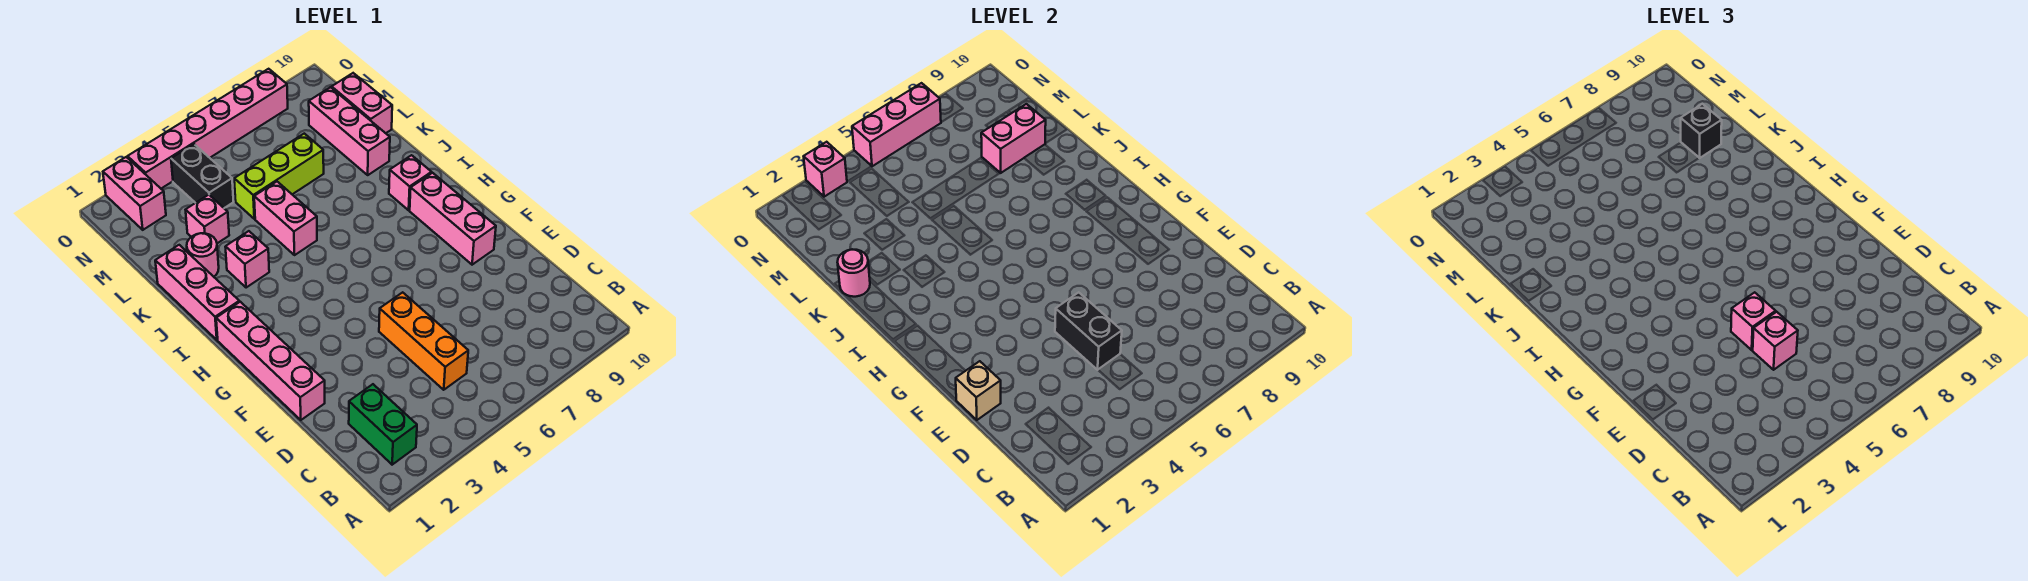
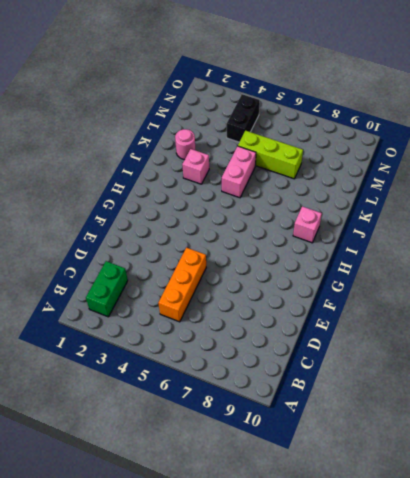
none -> pink brick E1:H1 level 1
none -> pink brick F9:H9 level 1
none -> pink brick I1:K1 level 1

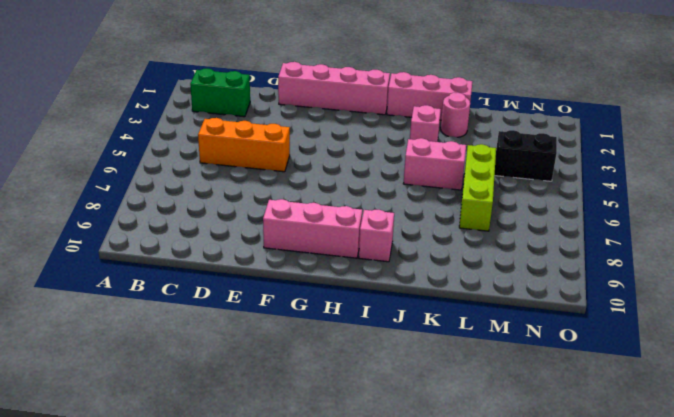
none -> pink brick K9:M9 level 1
none -> pink brick L3 level 1
none -> pink brick L10:M10 level 1

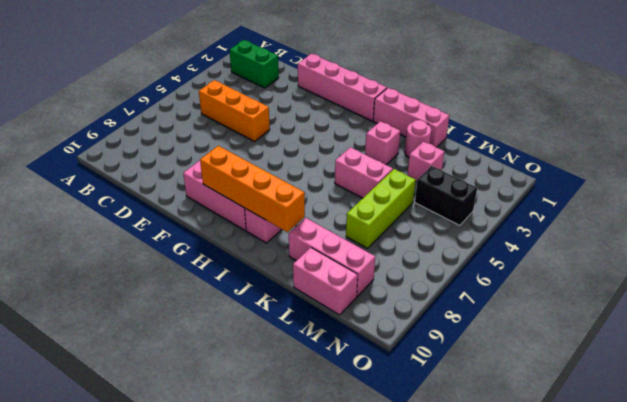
orange brick G9:J9 level 2 -> none
none -> pink brick N2:O2 level 1
none -> pink brick O3:O8 level 1
none -> black brick D5:E5 level 2

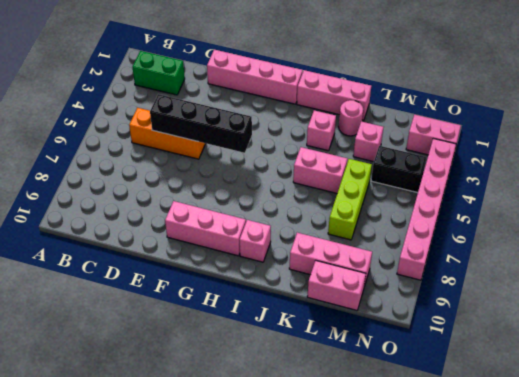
black brick D5:G5 level 2 -> black brick D5:E5 level 2
none -> tan brick E1 level 2
none -> pink round brick K1 level 2
none -> pink brick L8:L9 level 2

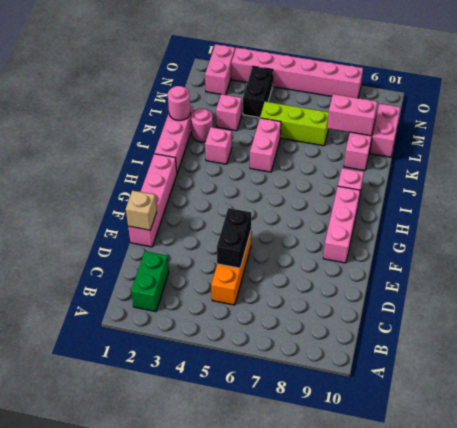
none -> pink brick O3 level 2
none -> pink brick O5:O7 level 2
none -> pink brick D5 level 3

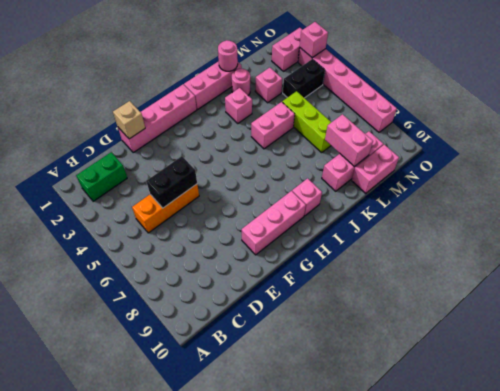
none -> pink brick O5:O7 level 2
none -> pink brick D5 level 3
none -> pink brick E5 level 3

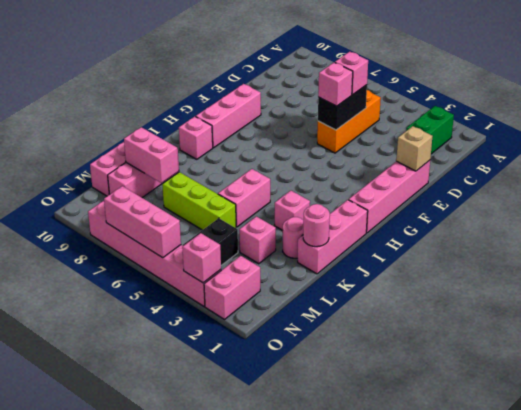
none -> black brick L9 level 3

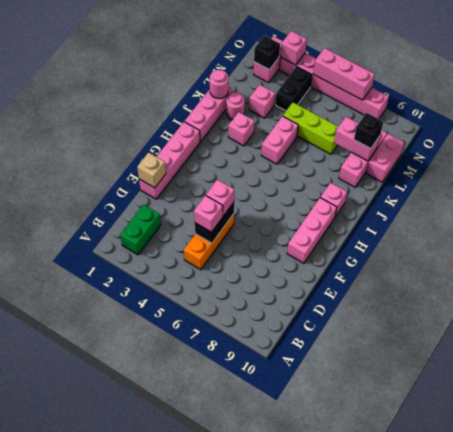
black brick N2 level 2 -> none

